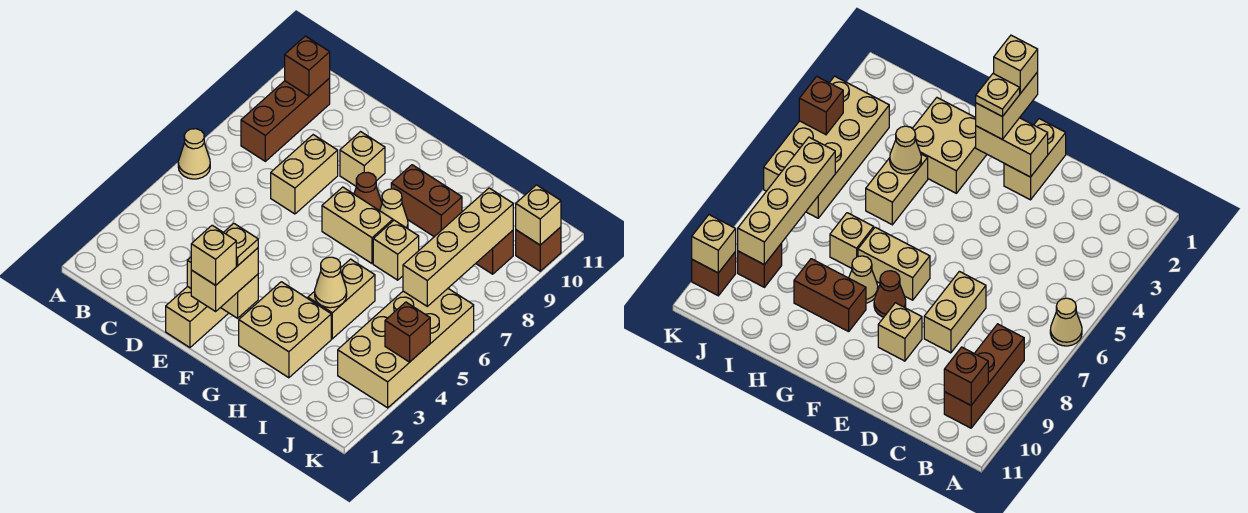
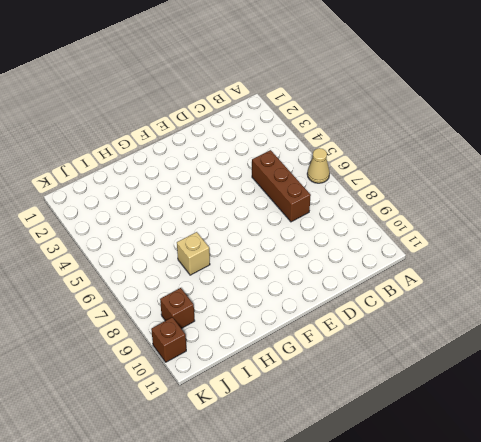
brown brick C5:C7 level 1 -> brown brick B8:B10 level 1
none -> tan brick D7:D8 level 1
none -> tan brick E1:E2 level 1
none -> tan brick E9 level 1

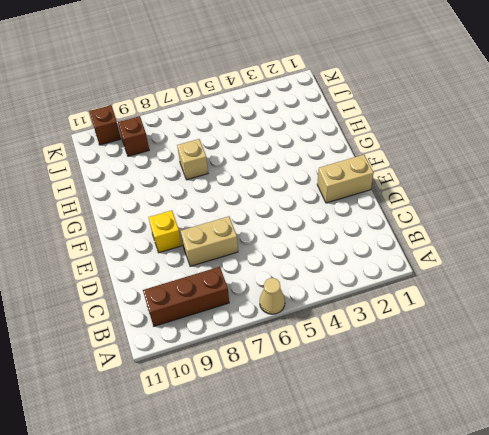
yellow brick E9 level 1 -> tan brick E9 level 1
none -> tan brick F7:G7 level 1
none -> brown cone F8 level 1
none -> tan brick G2:H3 level 1

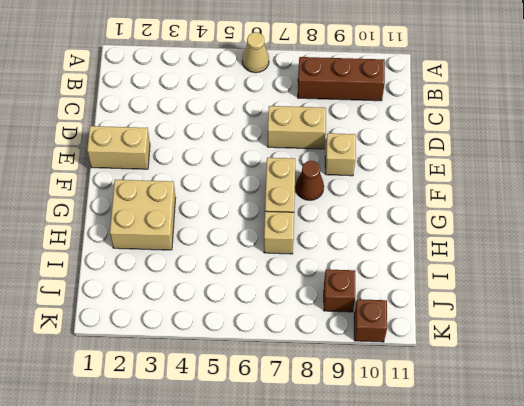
none -> tan cone G8 level 1
none -> brown brick G9:H9 level 1
none -> tan brick H4:H5 level 1

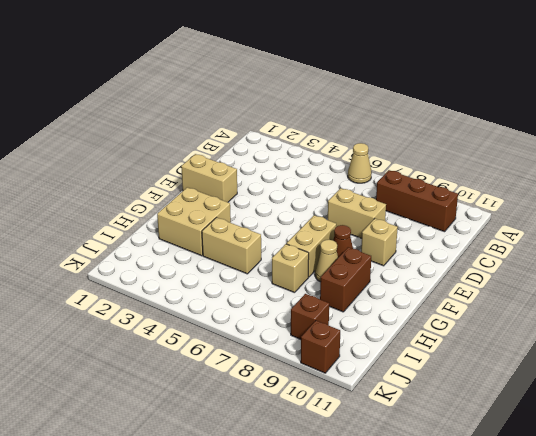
none -> tan brick J3:K6 level 1
none -> brown brick B10 level 2
none -> tan brick E2:F2 level 2

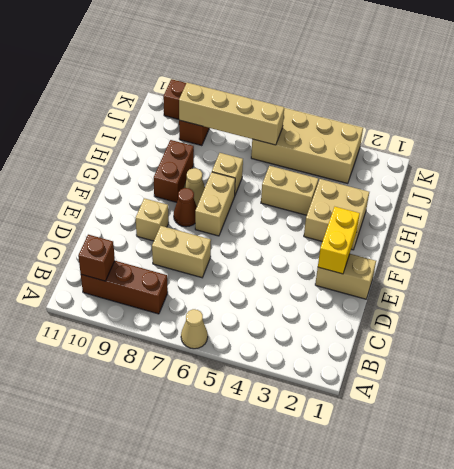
yellow brick E2:F2 level 2 -> tan brick E2:F2 level 2
none -> tan cone H4 level 2
none -> brown brick K4 level 2
none -> tan brick K10 level 2

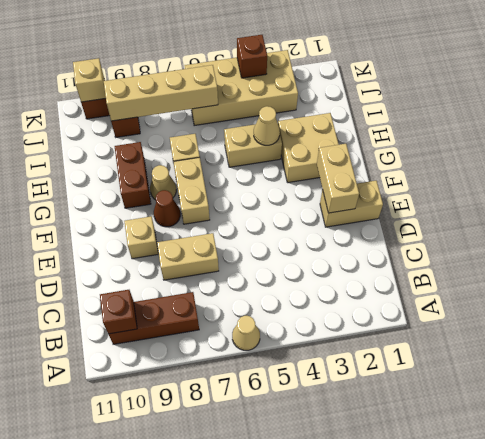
none -> tan brick F1:F2 level 3
none -> tan brick F1 level 4
none -> tan plate F2 level 4

